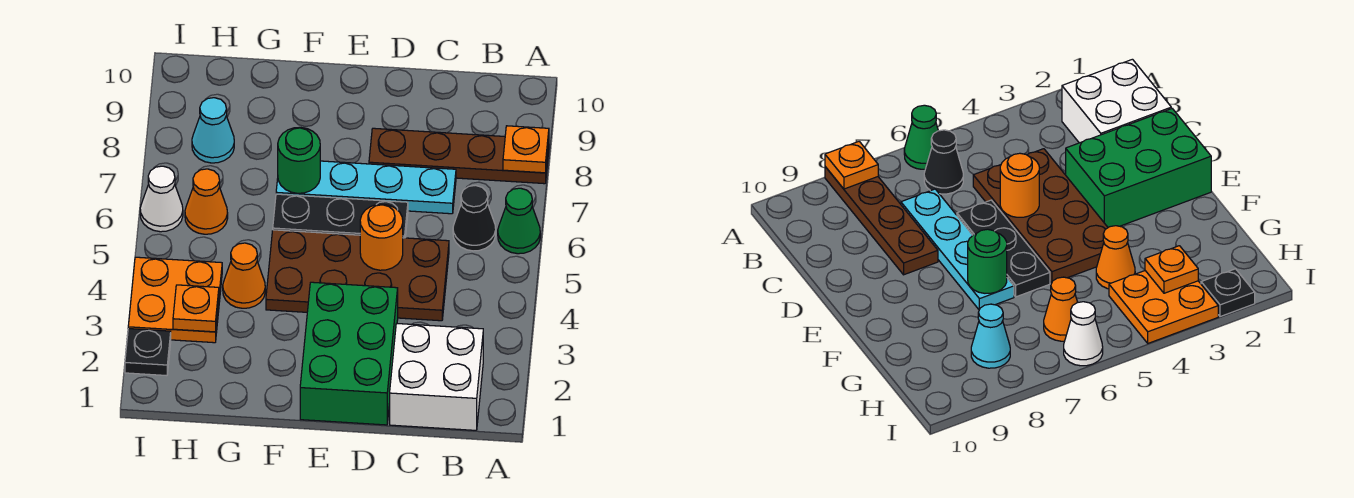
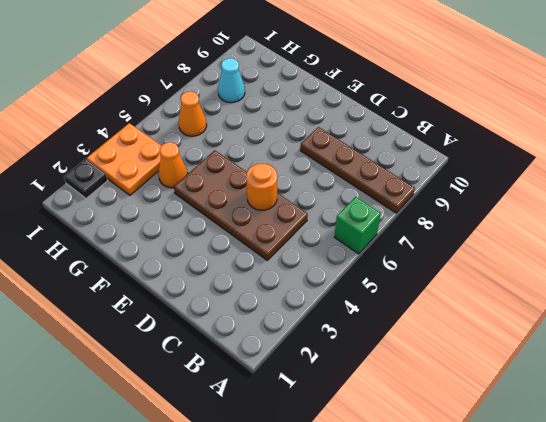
green brick A6 level 1 -> green cone A6 level 1
none -> white brick B1:C2 level 1
none -> black cone B6 level 1
none -> cyan plate C7:F7 level 1

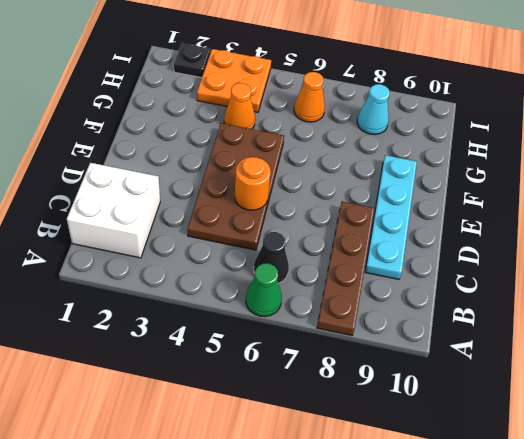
cyan plate C9:F9 level 1 -> cyan plate C7:F7 level 1
none -> green brick D1:E3 level 1
none -> black plate D6:F6 level 1
none -> white cone I6 level 1

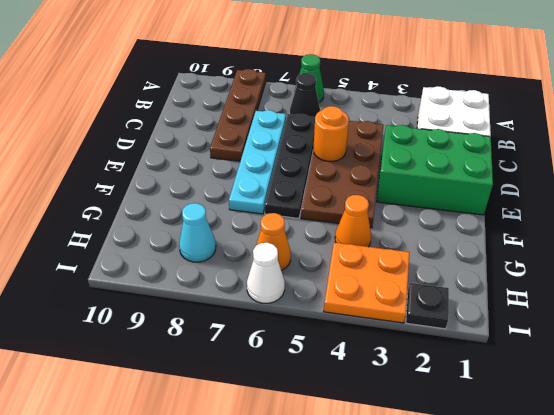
black plate C6:F6 level 1 -> black plate D6:F6 level 1
none -> orange plate A8 level 2
none -> green round brick F7 level 2
none -> orange plate H3 level 2

